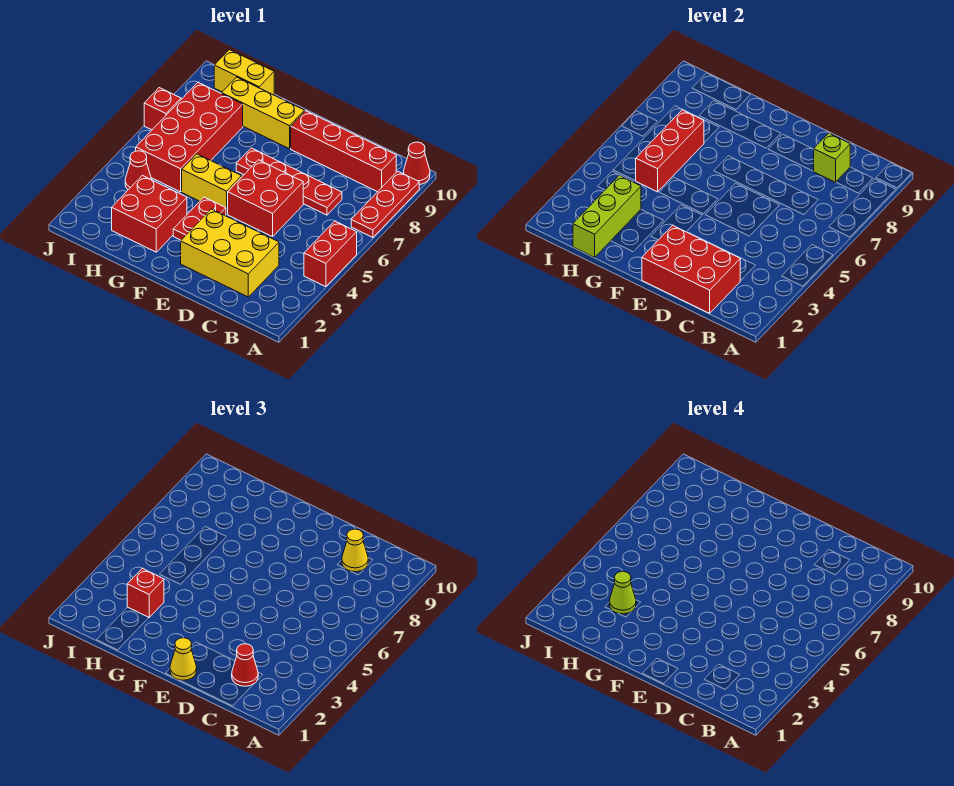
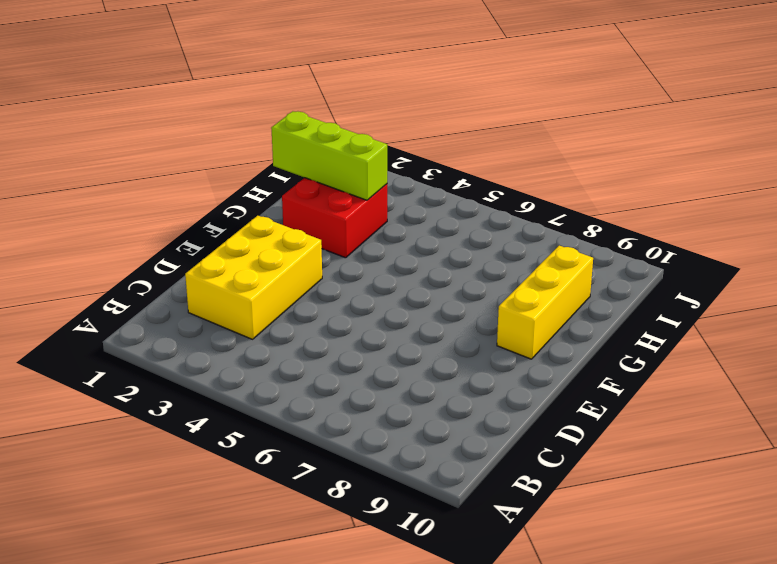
none -> red brick A4:A5 level 1
none -> red plate A7:A9 level 1
none -> red cone A10 level 1

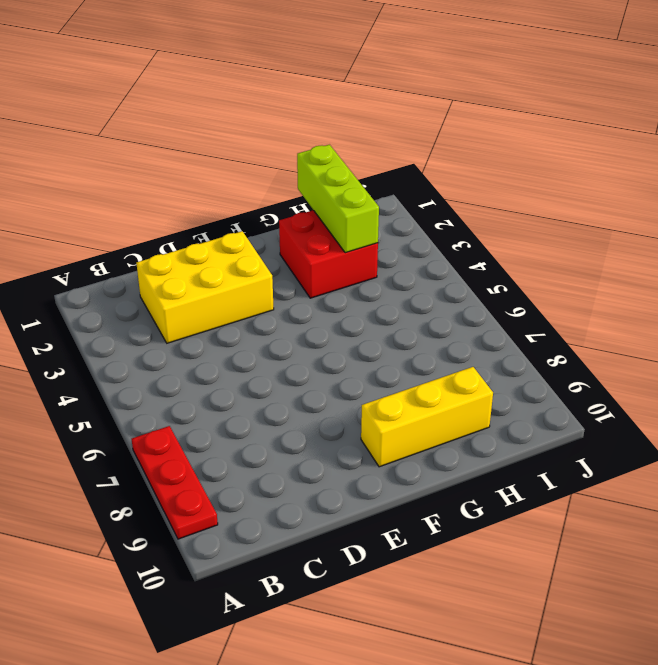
none -> red brick A4:A5 level 1
none -> red cone A10 level 1
none -> red brick B9:E9 level 1

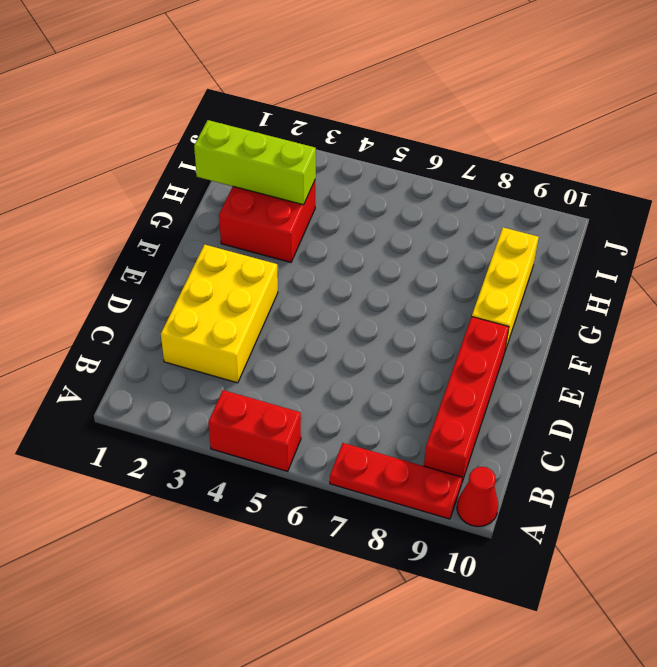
none -> red plate C7:F7 level 1
none -> red brick D5:E6 level 1
none -> red plate F3:F4 level 1

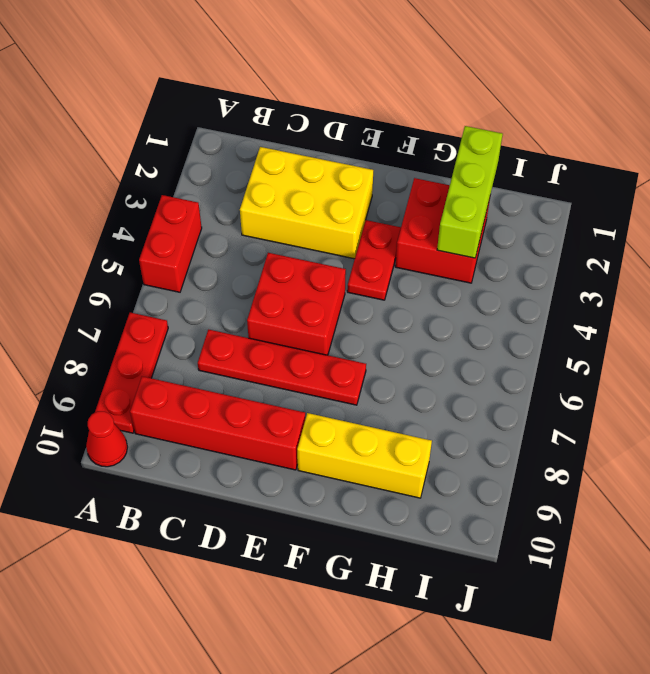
none -> yellow brick F5:G5 level 1
none -> red brick H5:I8 level 1
none -> yellow brick H10:I10 level 1

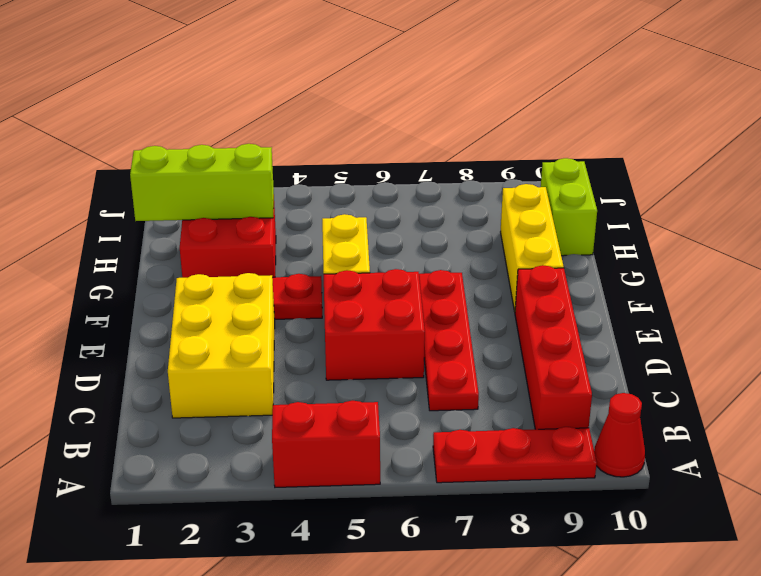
lime brick H10:I10 level 1 -> yellow brick H10:I10 level 1
none -> red brick H5:I8 level 1
none -> red cone I4 level 1
none -> red brick J7 level 1

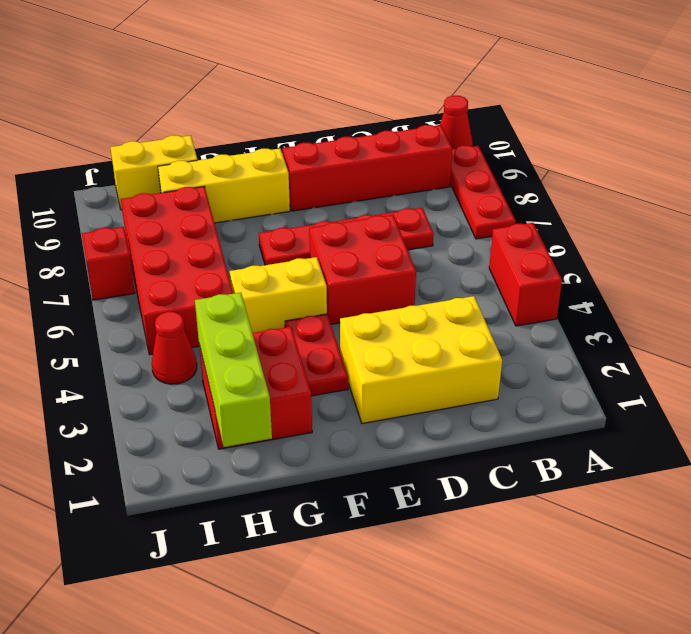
none -> red brick C1:E2 level 2
none -> lime brick C9 level 2
none -> red brick H5:H7 level 2

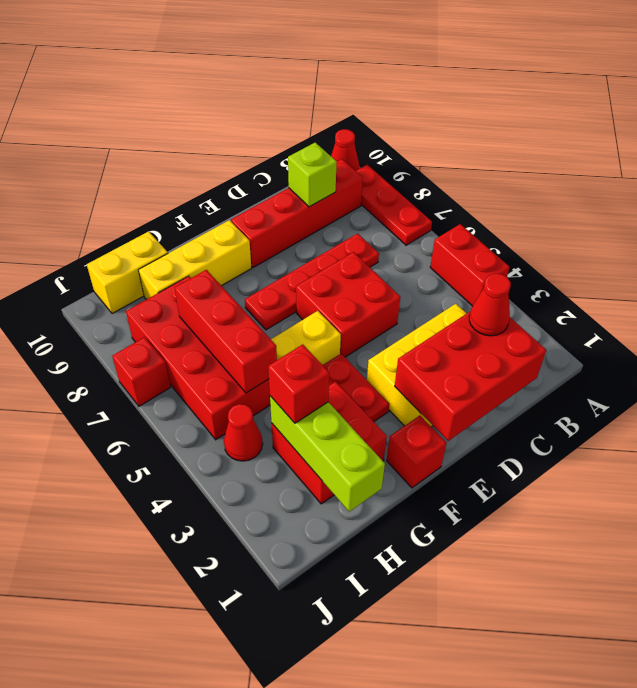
red brick F1 level 1 -> none
none -> yellow cone C9 level 3
none -> yellow cone E1 level 3
none -> lime cone H3 level 4

